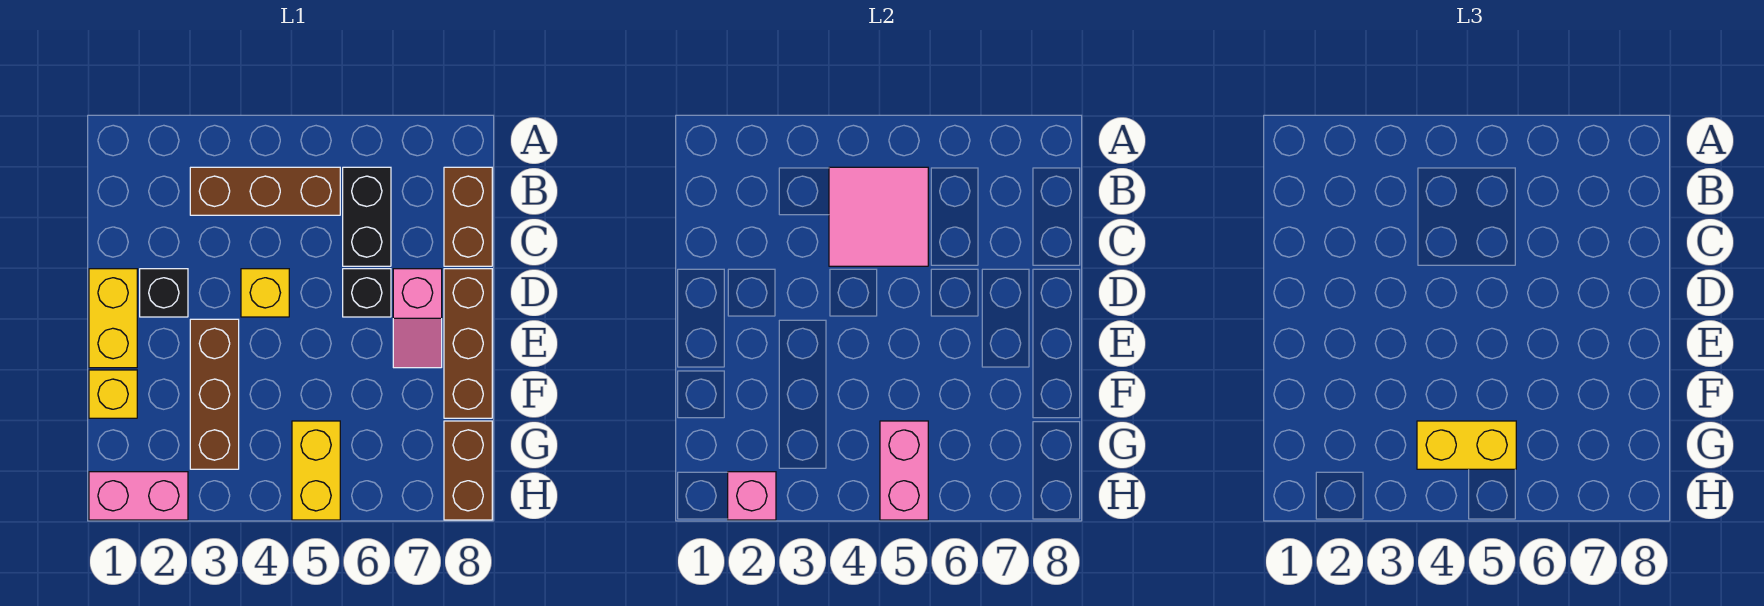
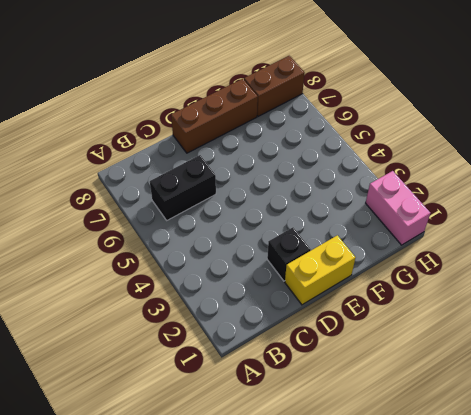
none -> brown brick B3:B5 level 1
none -> brown brick B8:C8 level 1
none -> yellow brick D4 level 1

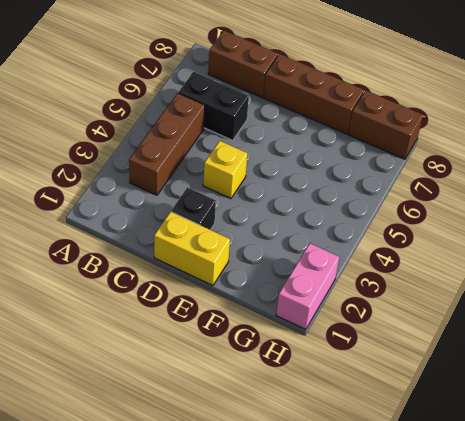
none -> black brick D6 level 1
none -> pink slope D7:E7 level 1 top D
none -> brown brick E3:G3 level 1

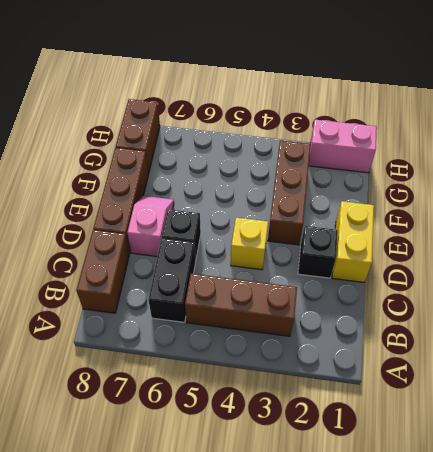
none -> yellow brick F1 level 1
none -> yellow brick G5:H5 level 1
none -> pink tile B4:C5 level 2

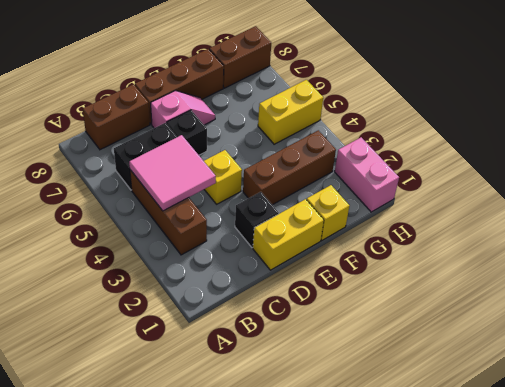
none -> pink brick G5:H5 level 2
none -> pink brick H2 level 2
none -> yellow brick G4:G5 level 3

